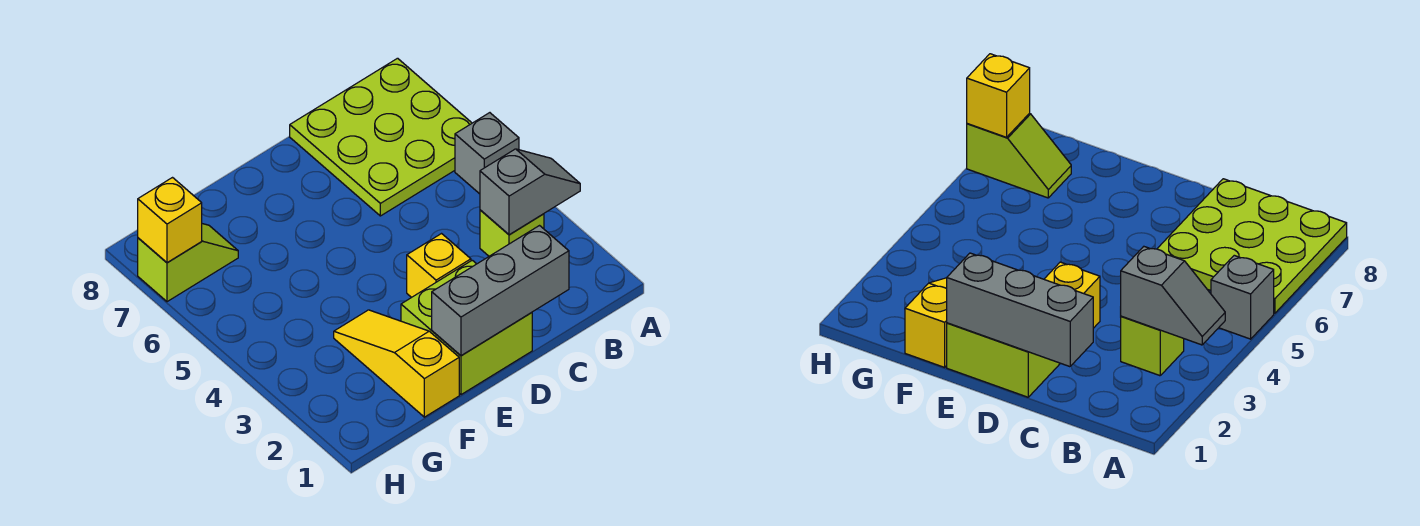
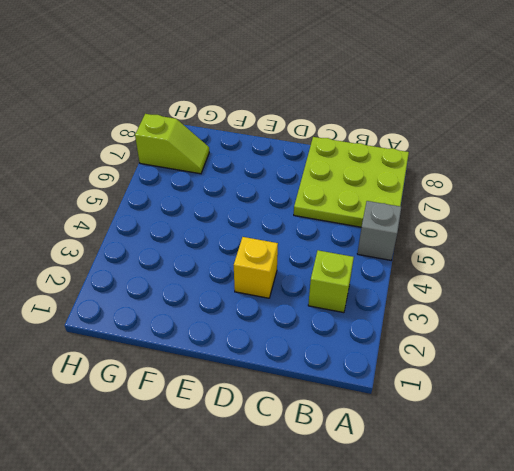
none -> lime brick D1:E2 level 1
none -> yellow slope F1:F3 level 1 top 1

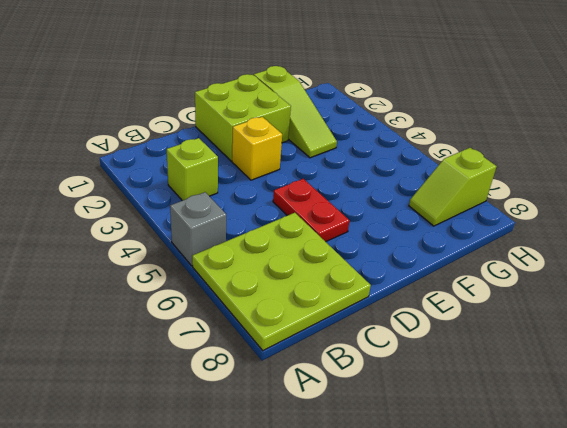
red plate D5:D6 level 1 -> none
lime slope F1:F3 level 1 top 1 -> yellow slope F1:F3 level 1 top 1
none -> grey slope A3:B3 level 2 top B
none -> grey brick C1:E1 level 2

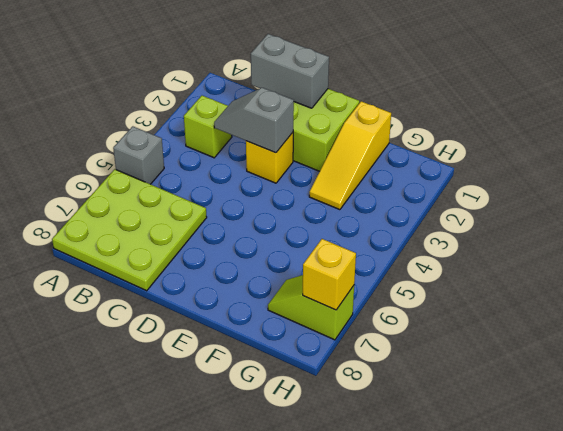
grey brick C1:D1 level 2 -> grey brick C1:E1 level 2
grey slope C3:D3 level 2 top D -> grey slope A3:B3 level 2 top B

